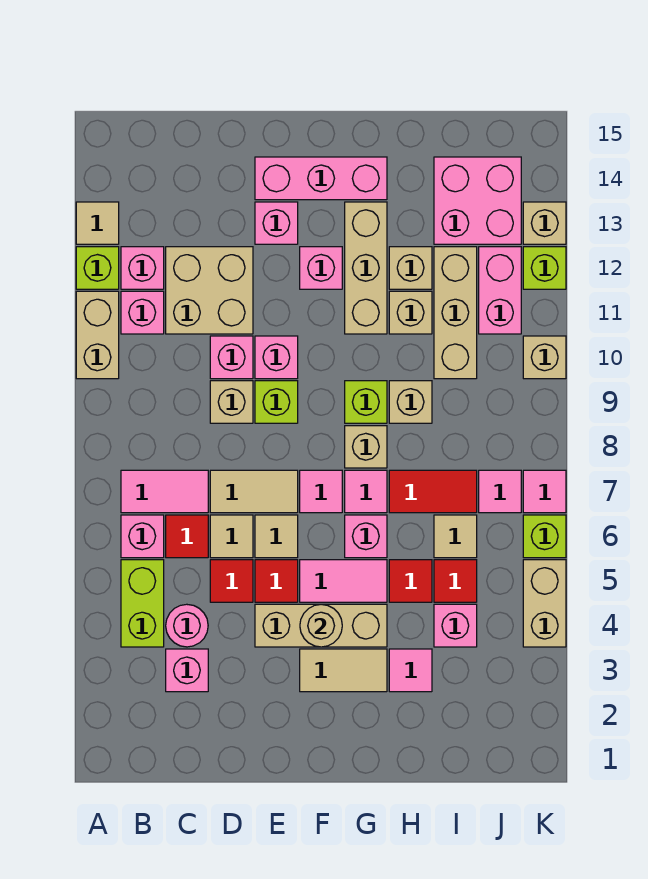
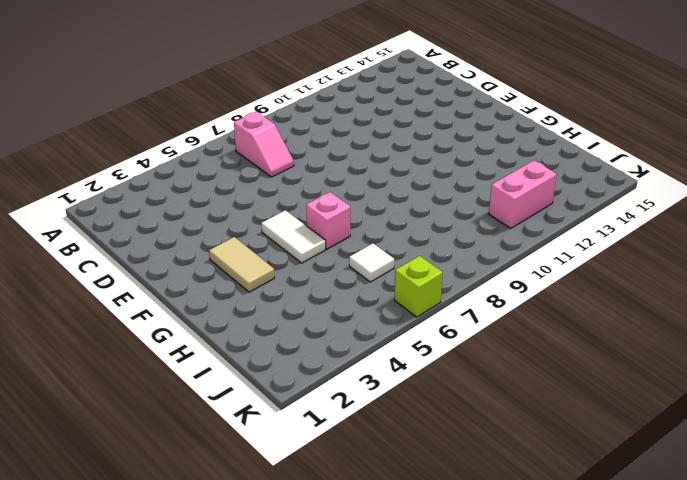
pink slope B7:C7 level 1 top B -> pink tile B7:C7 level 1
white tile F5:G5 level 1 -> pink tile F5:G5 level 1
white tile I6 level 1 -> tan tile I6 level 1
none -> tan brick A10:A11 level 1
none -> lime brick A12 level 1
none -> tan tile A13 level 1
none -> lime brick B4:B5 level 1

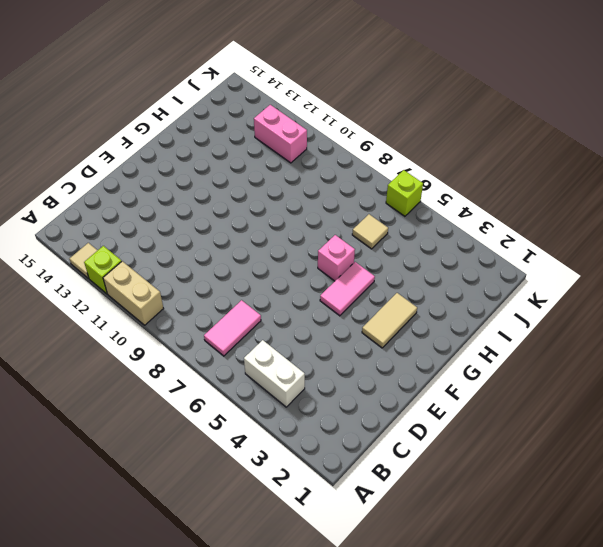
white brick B4:B5 level 1 -> lime brick B4:B5 level 1
none -> pink brick B6 level 1
none -> pink brick B11 level 1
none -> pink brick B12 level 1
none -> pink brick C3 level 1

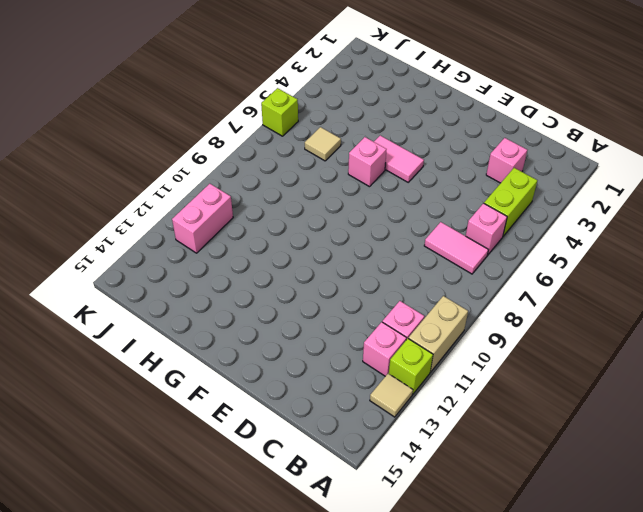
none -> pink round brick C4 level 1
none -> red tile C6 level 1
none -> tan brick C11:D12 level 1
none -> red tile D5 level 1

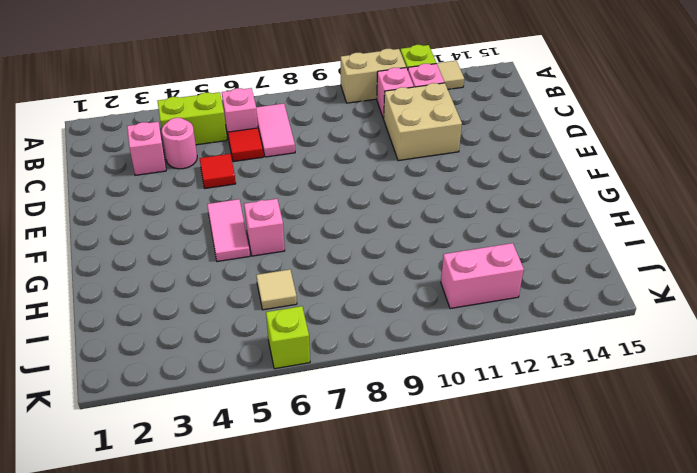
none -> tan tile D6 level 1
none -> tan tile D7:E7 level 1
none -> tan brick D9 level 1
none -> pink brick D10 level 1

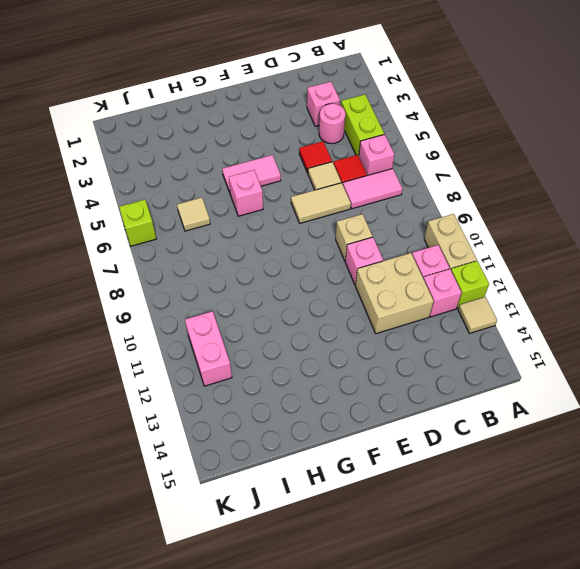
none -> tan brick E4:G4 level 1
none -> red tile E5 level 1
none -> tan tile E6 level 1
none -> lime brick E9 level 1

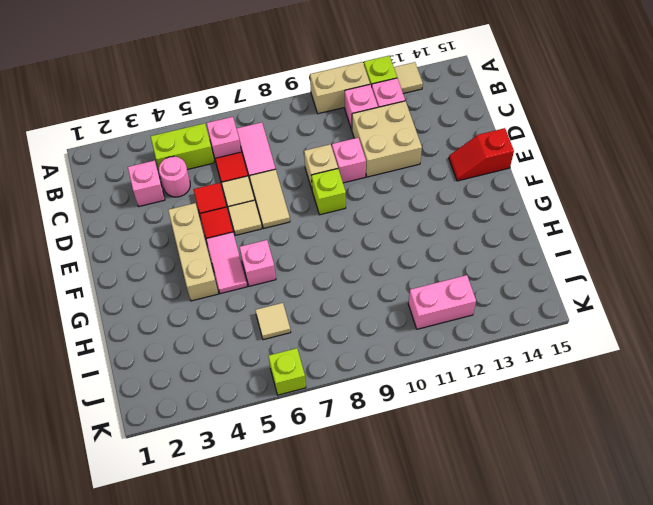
red slope E14:E15 level 1 top 15 -> pink brick E14:G14 level 1
none -> pink brick E10 level 1
none -> pink brick E13 level 1
none -> tan tile F3:G3 level 1
none -> pink tile F7 level 1

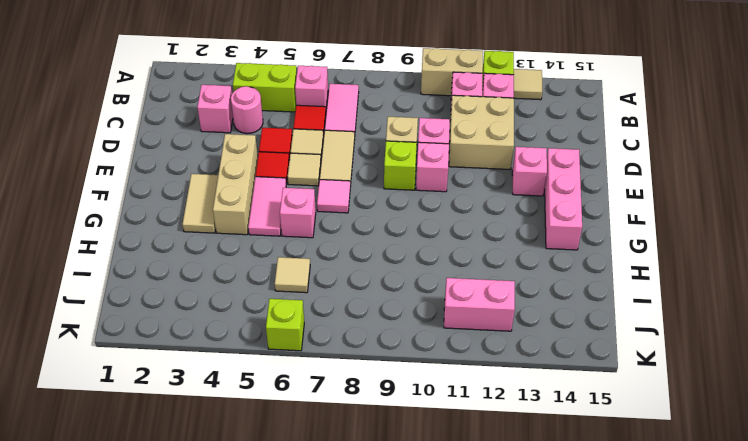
none -> pink brick F12 level 1
none -> pink tile G7 level 1
none -> tan brick G8 level 1
none -> lime brick G9 level 1

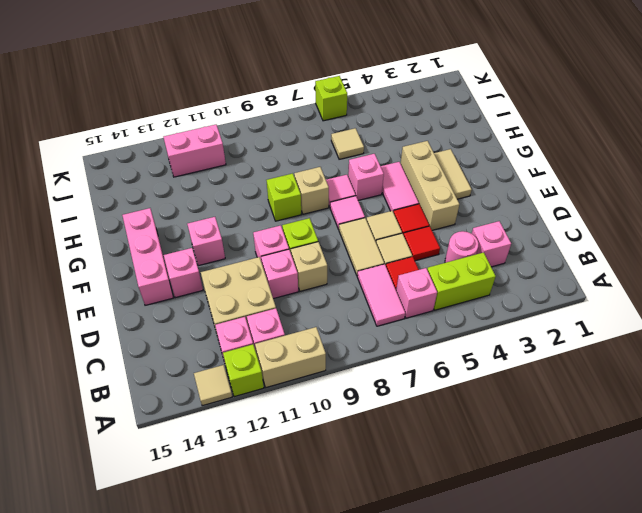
none -> tan brick G11:G13 level 1
none -> pink tile H3 level 1
none -> red tile H5 level 1
none -> red tile H7:I7 level 1

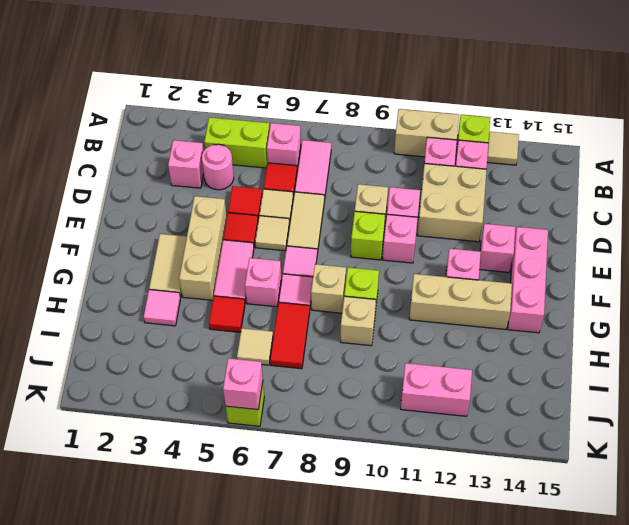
pink brick K6 level 2 -> pink brick I4 level 1
none -> tan brick H11 level 1
none -> tan brick H12 level 1
none -> red tile I5 level 1
none -> tan brick I10:I12 level 1

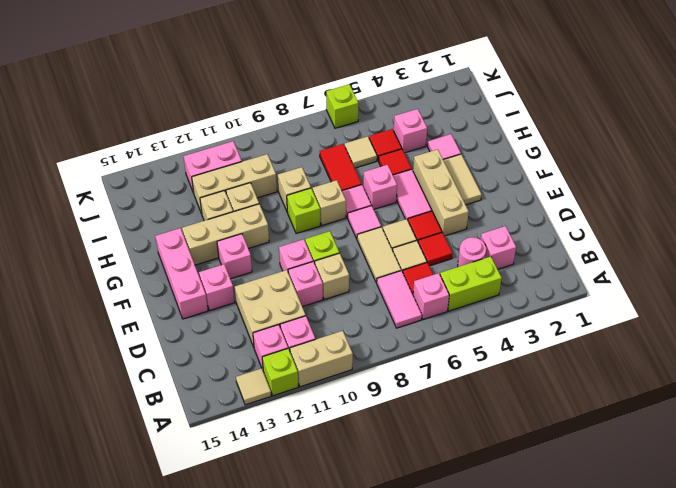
none -> pink brick I13:J14 level 1
none -> pink tile J7 level 1
none -> tan brick K4:K5 level 1
none -> pink tile K7 level 1

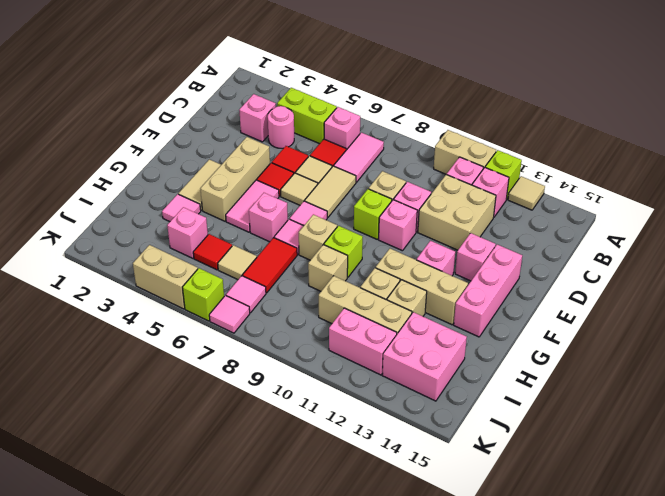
none -> red tile H5 level 1
none -> tan brick K10 level 1
none -> lime brick K12 level 1
none -> tan brick K13 level 1

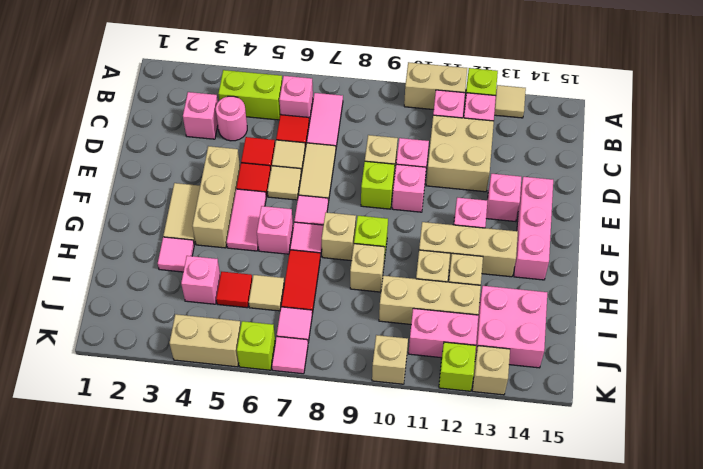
none -> red tile H5 level 1
none -> tan round brick F4 level 2

